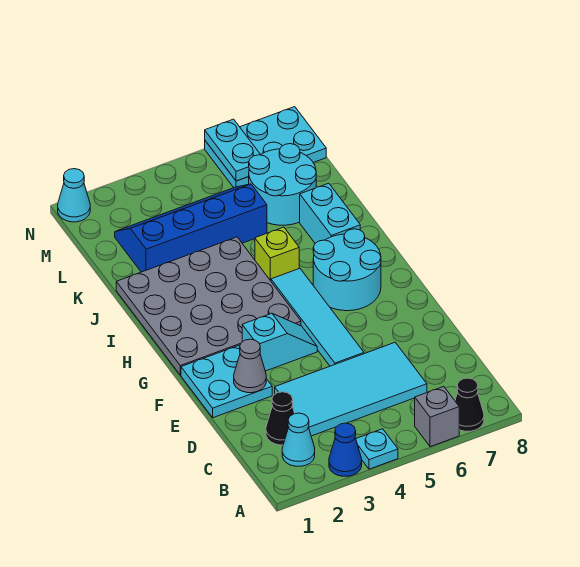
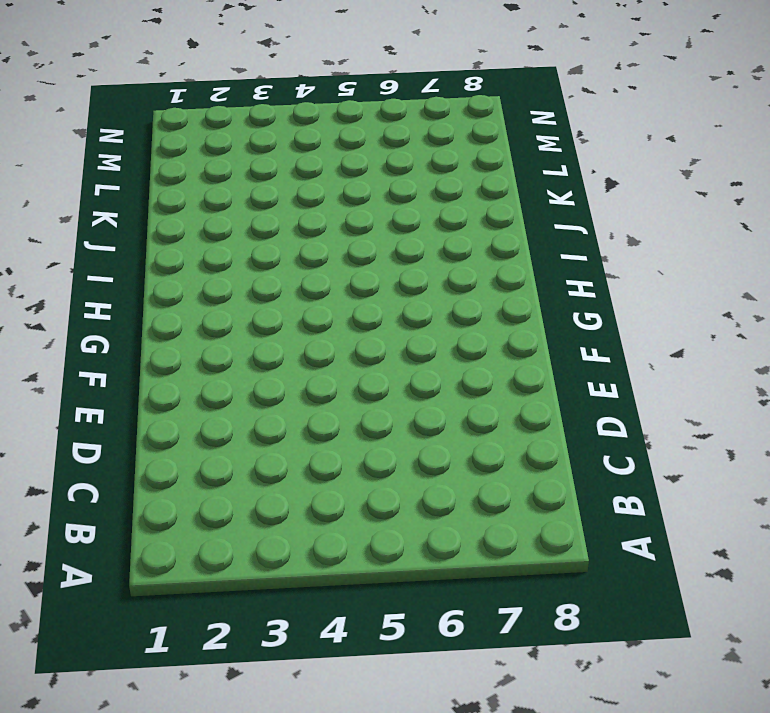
none -> blue cone A3 level 1
none -> cyan plate A4 level 1
none -> grey brick A6 level 1

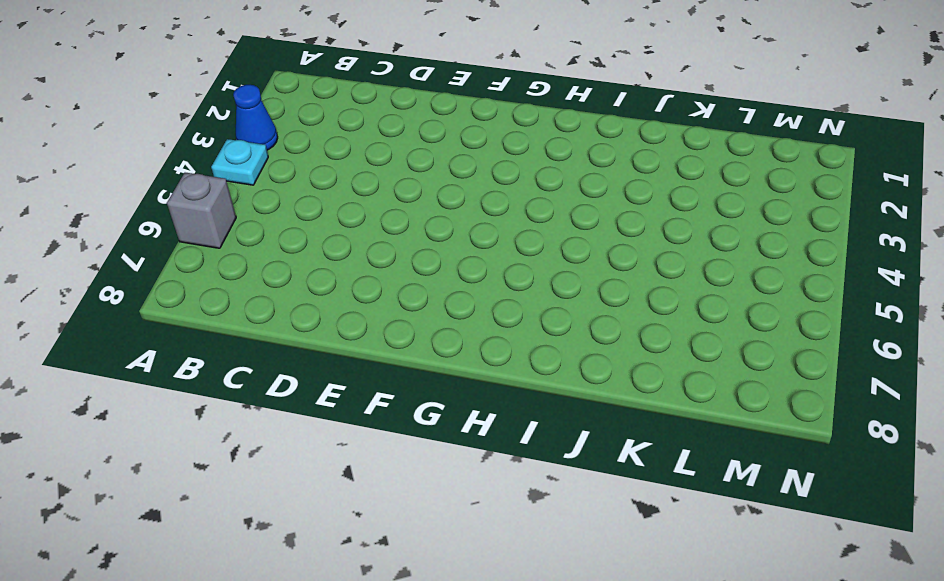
none -> black cone A7 level 1
none -> cyan cone B2 level 1
none -> black cone C2 level 1

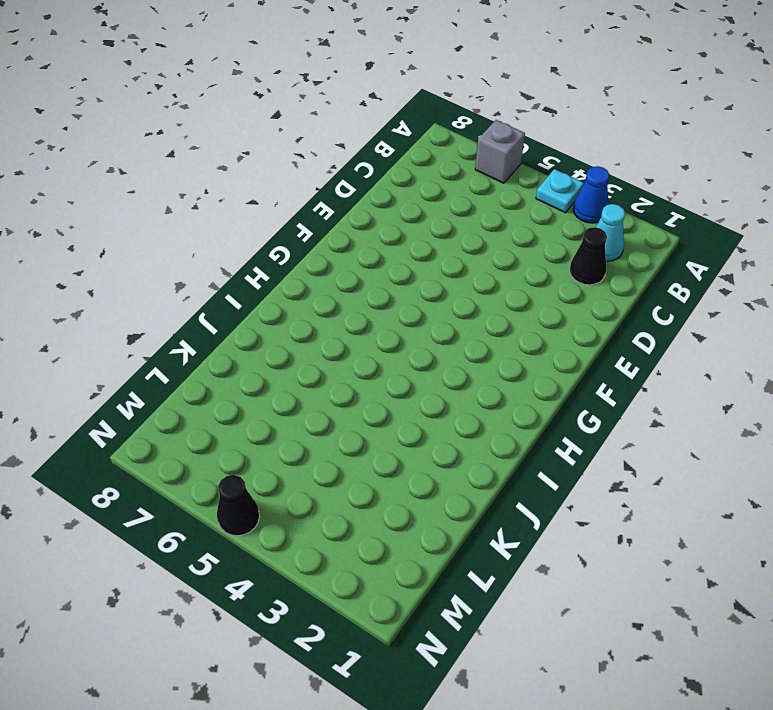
black cone N5 level 1 -> black cone A7 level 1
none -> cyan tile C3:D6 level 1
none -> cyan plate E1:F2 level 1
none -> cyan tile E5:H5 level 1

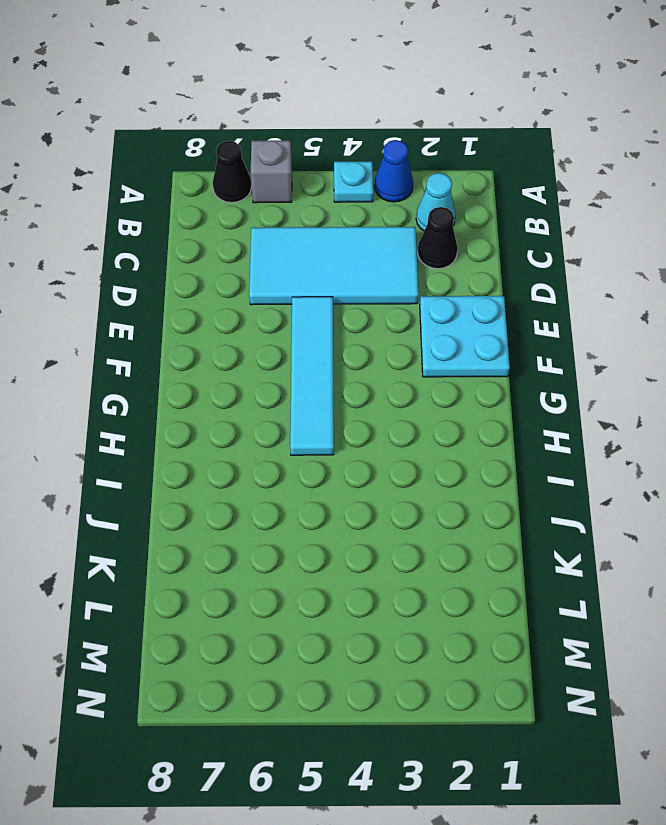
none -> cyan slope F3:F4 level 1 top 3
none -> grey plate G1:J4 level 1
none -> cyan round brick G6:H7 level 1

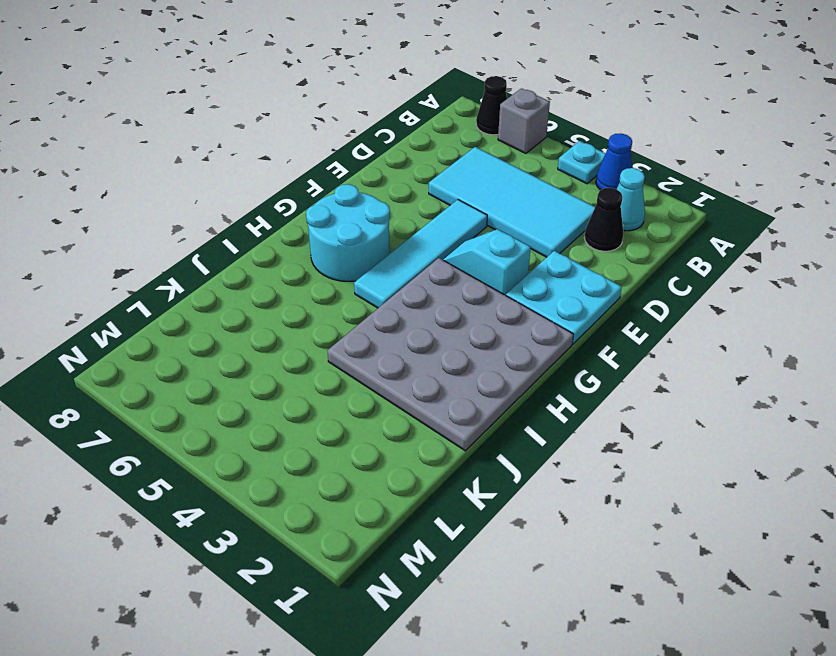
none -> lime brick I5 level 1
none -> cyan brick I7:J7 level 1
none -> blue slope K2:L5 level 1 top K

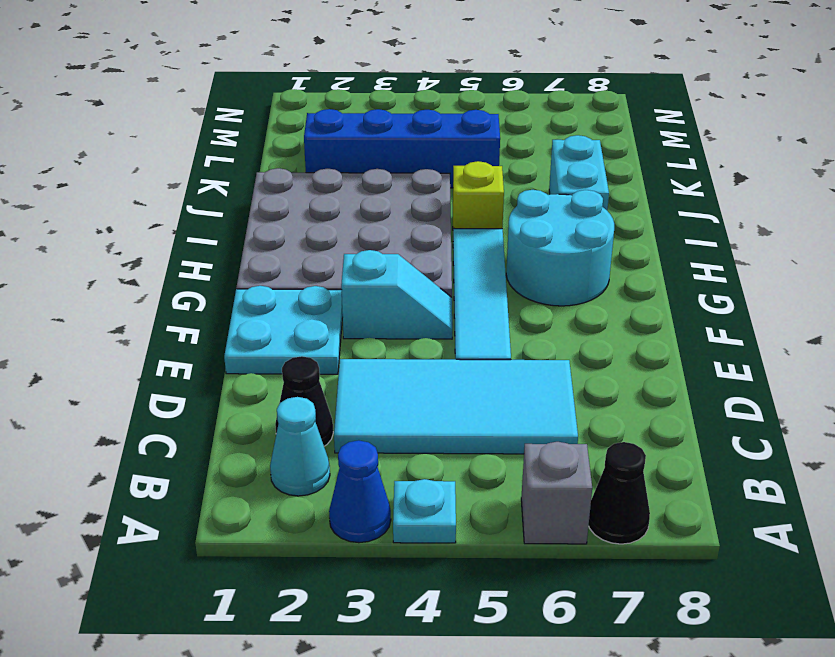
none -> cyan round brick K6:L7 level 1
none -> cyan plate M6:N8 level 1
none -> cyan cone N1 level 1

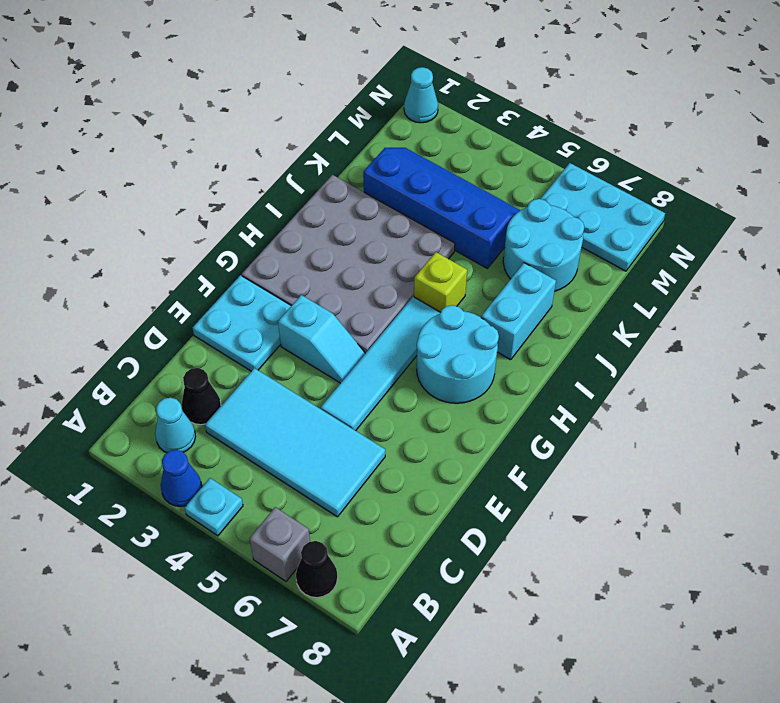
none -> grey cone E2 level 2
none -> cyan plate M6:N6 level 2

